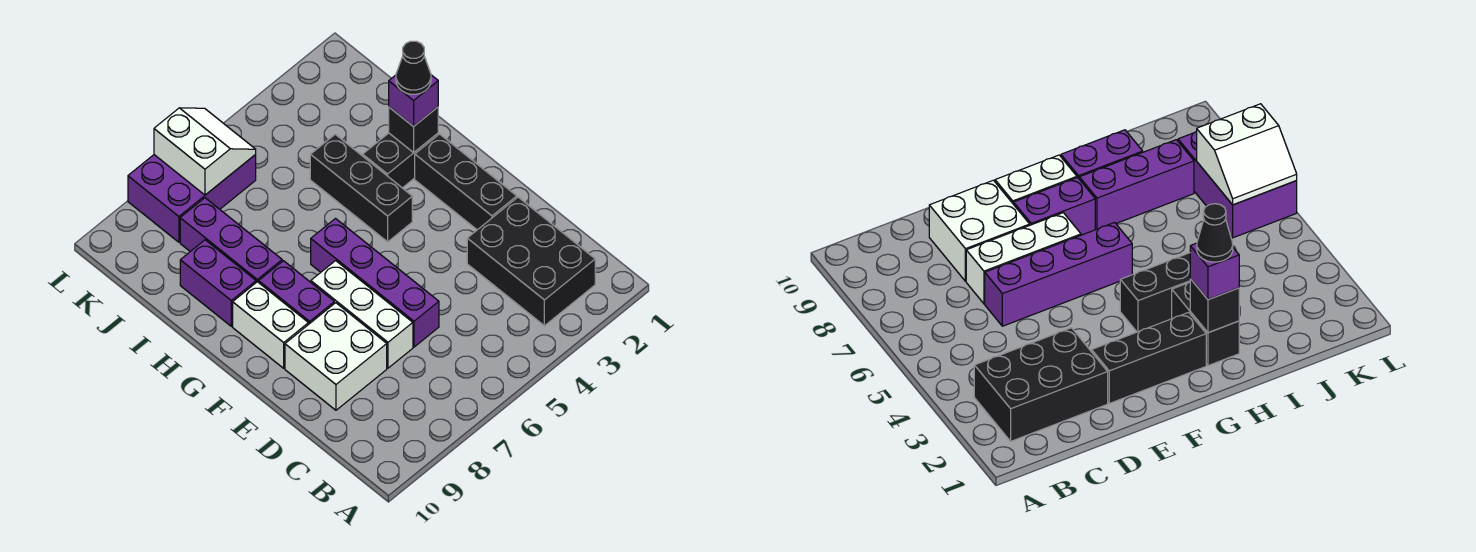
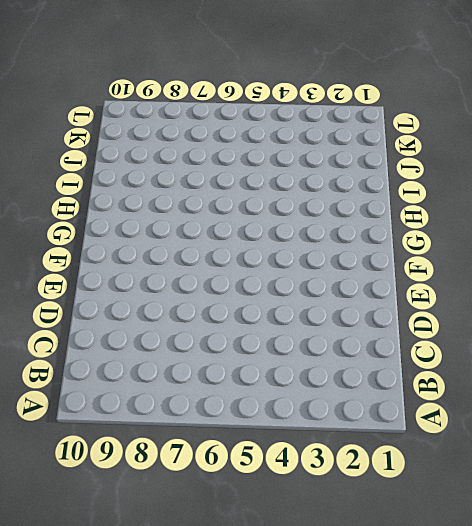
none -> black brick B2:D3 level 1
none -> purple brick D6:G6 level 1
none -> white brick D7:F7 level 1

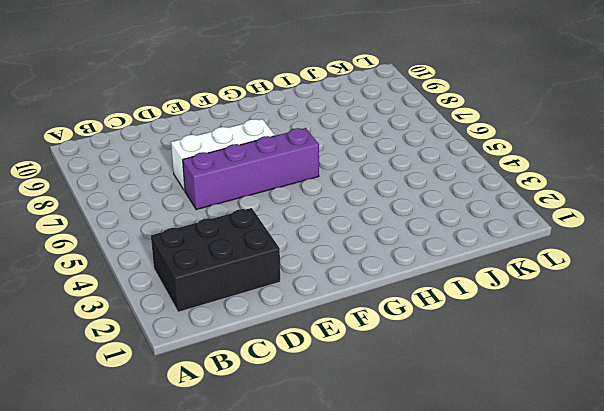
none -> white brick D8:E9 level 1
none -> black brick E2:G2 level 1
none -> purple brick F8:G8 level 1

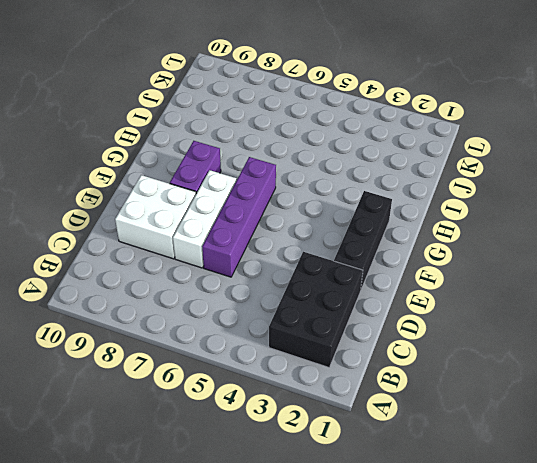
none -> white brick F9:G9 level 1
none -> black brick G4:I4 level 1
none -> black brick H2:H3 level 1

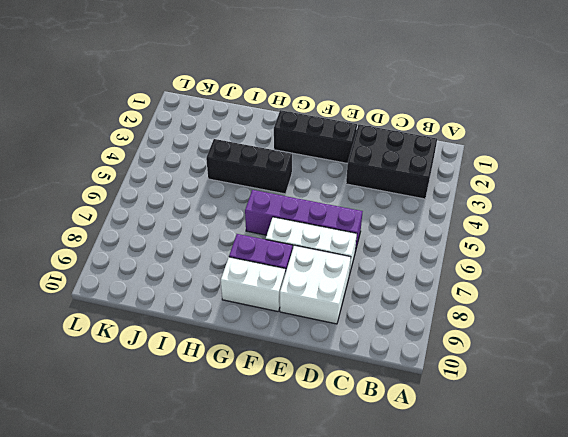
none -> black brick H2:H3 level 1
none -> purple brick H8:J8 level 1
none -> purple brick H9:I9 level 1

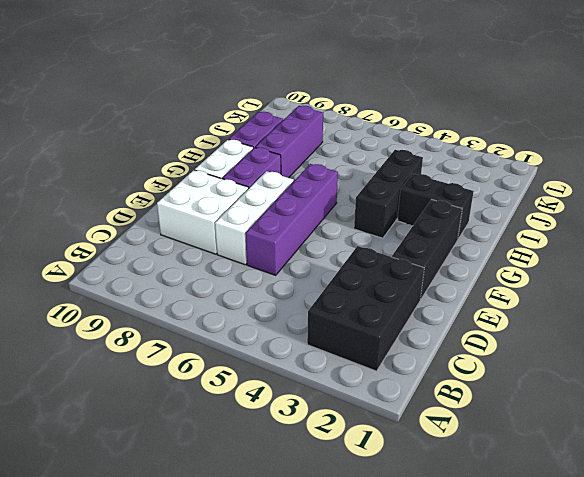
none -> purple brick K6:L8 level 1
none -> black brick H2 level 2
none -> white slope K6:L7 level 2 top 7

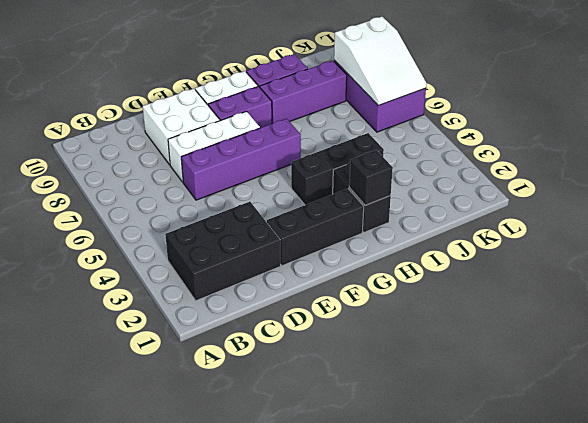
white slope K6:L8 level 2 top 8 -> white slope K6:L7 level 2 top 7
none -> purple brick H2 level 3
none -> black cone H2 level 4

